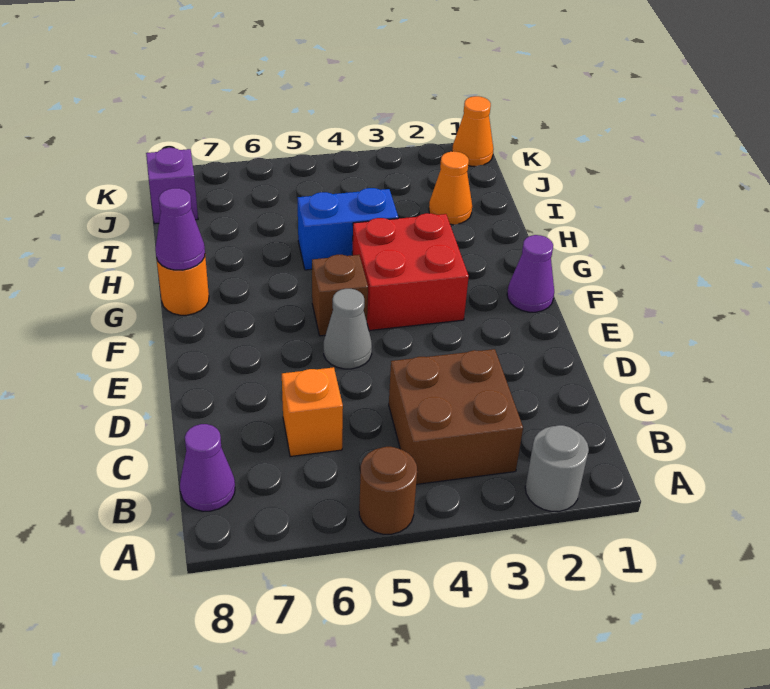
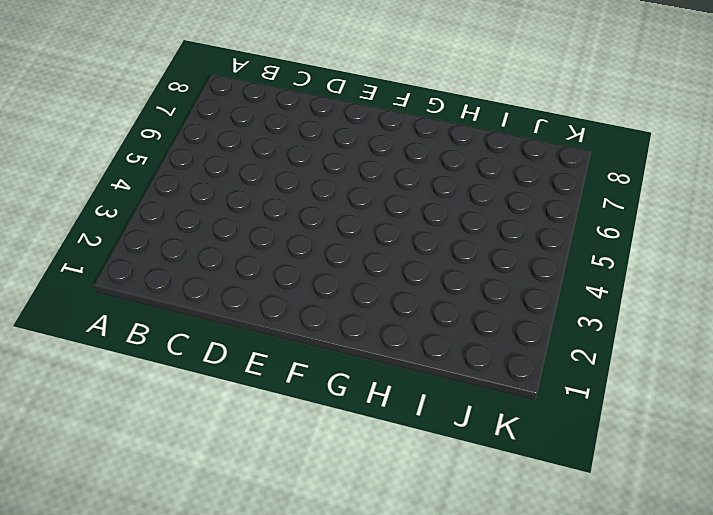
none -> grey round brick A2 level 1
none -> brown round brick A5 level 1
none -> brown brick B3:C4 level 1

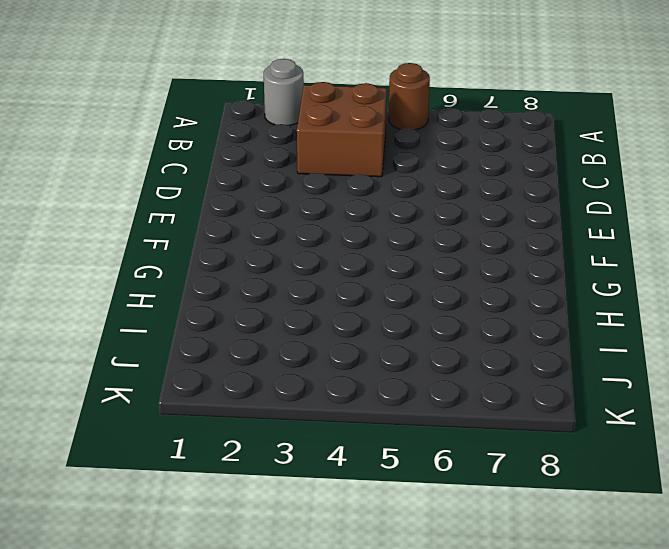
none -> purple cone B8 level 1
none -> orange brick C6 level 1
none -> grey cone E5 level 1

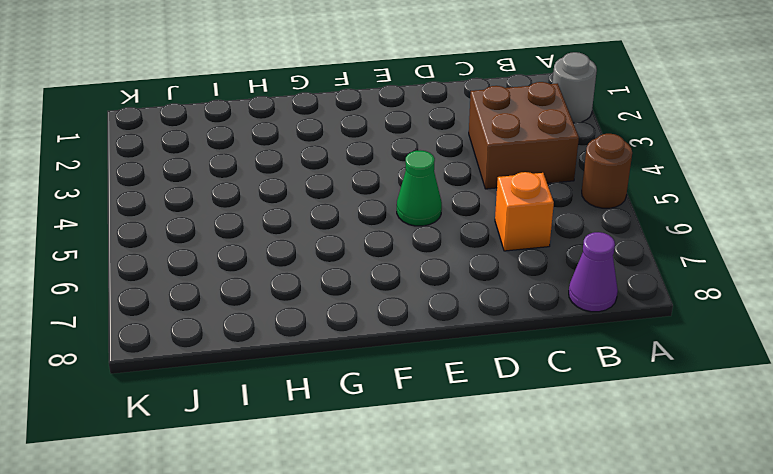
green cone E5 level 1 -> grey cone E5 level 1
none -> purple cone F1 level 1
none -> red brick F3:G4 level 1
none -> brown brick F5 level 1

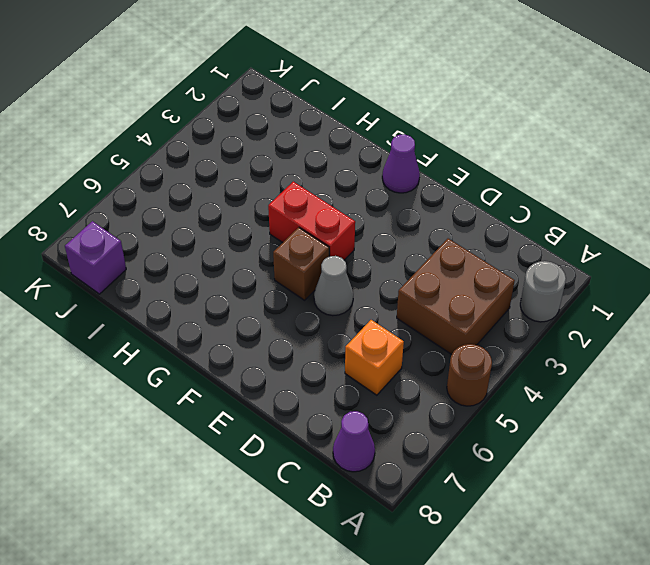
red brick F4:G4 level 1 -> red brick F3:G4 level 1
none -> orange round brick G8 level 1
none -> blue brick H4:H5 level 1
none -> orange cone I2 level 1

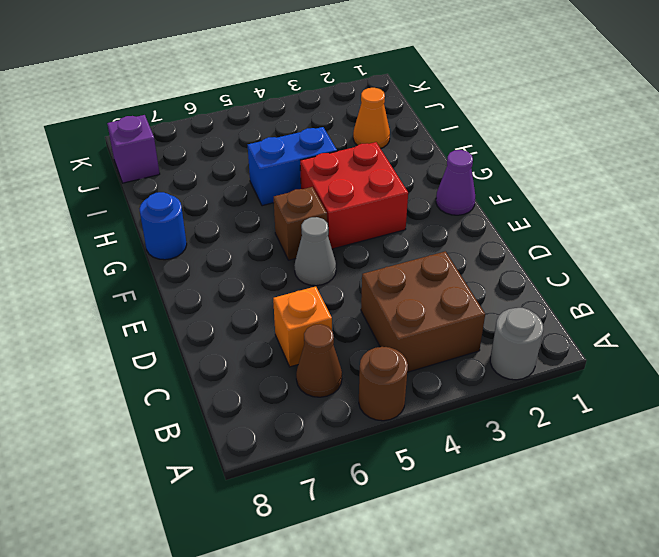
brown cone B6 level 1 -> none
blue round brick G8 level 1 -> orange round brick G8 level 1
none -> purple cone B8 level 1
none -> orange cone K1 level 1
none -> purple cone G8 level 2

